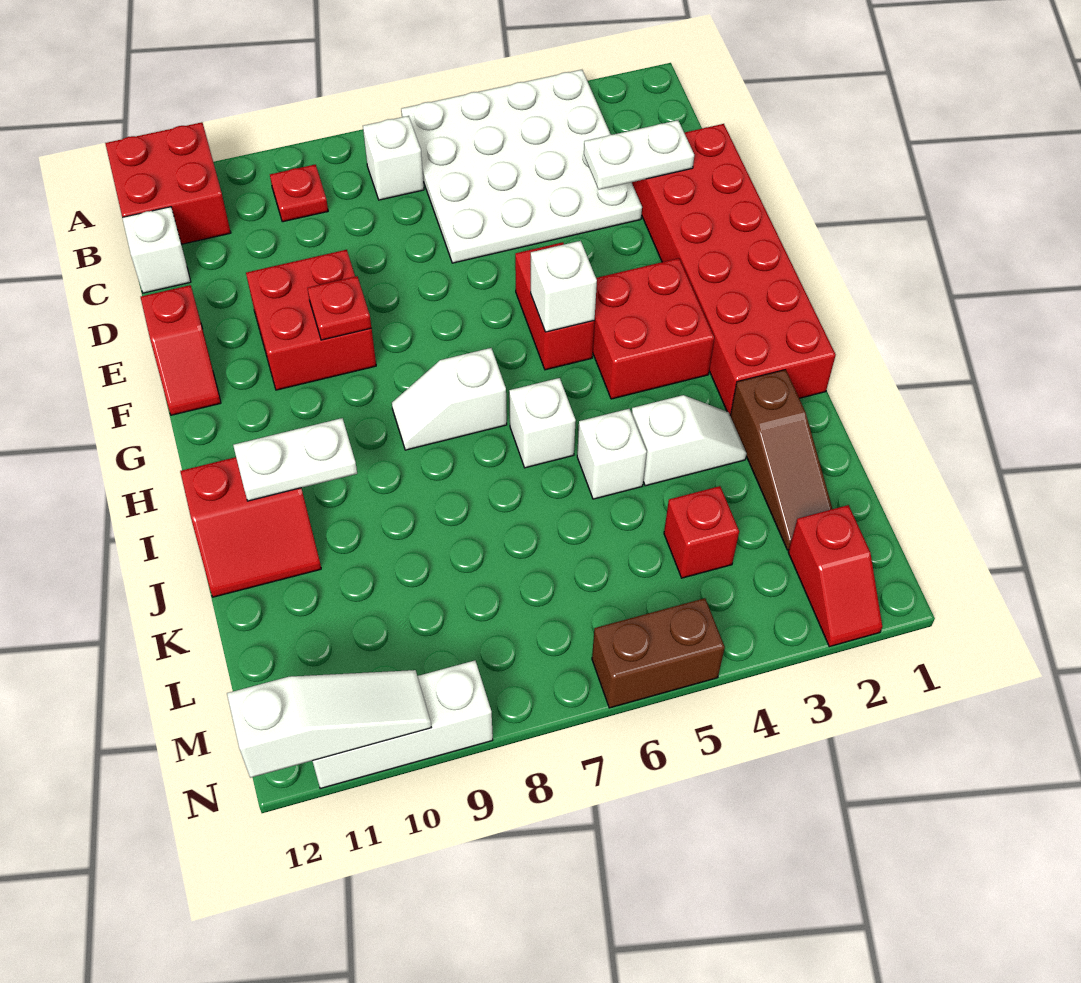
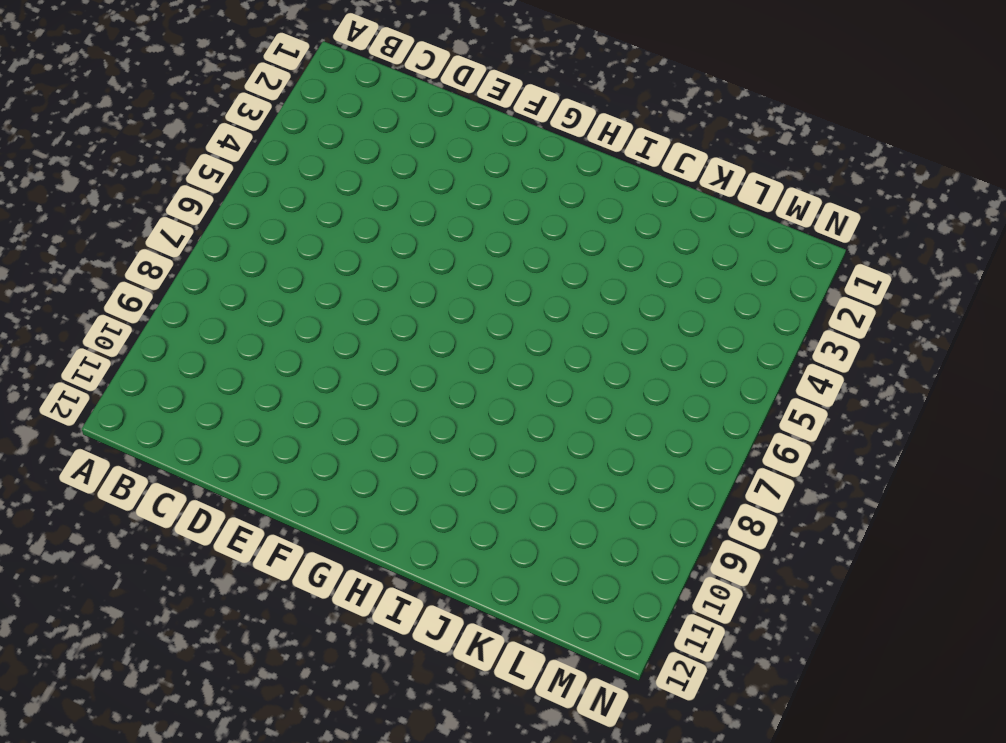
none -> white plate A3:D6 level 1
none -> red brick A11:B12 level 1
none -> white brick B7 level 1

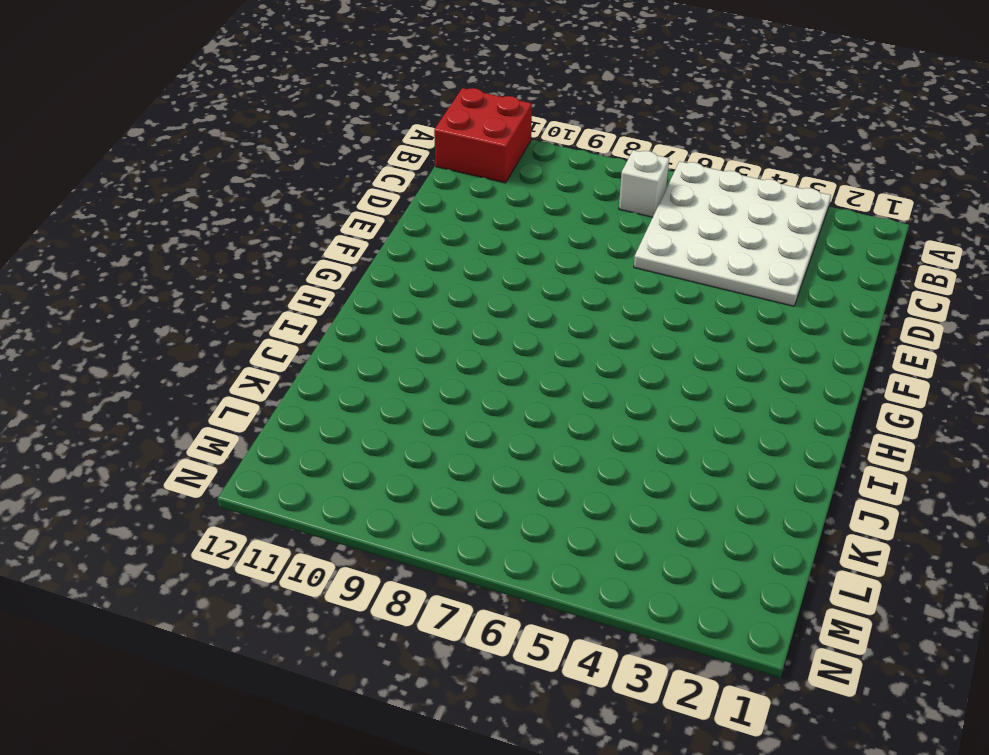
none -> red plate B9 level 1
none -> white brick C12 level 1
none -> red brick D1:I2 level 1

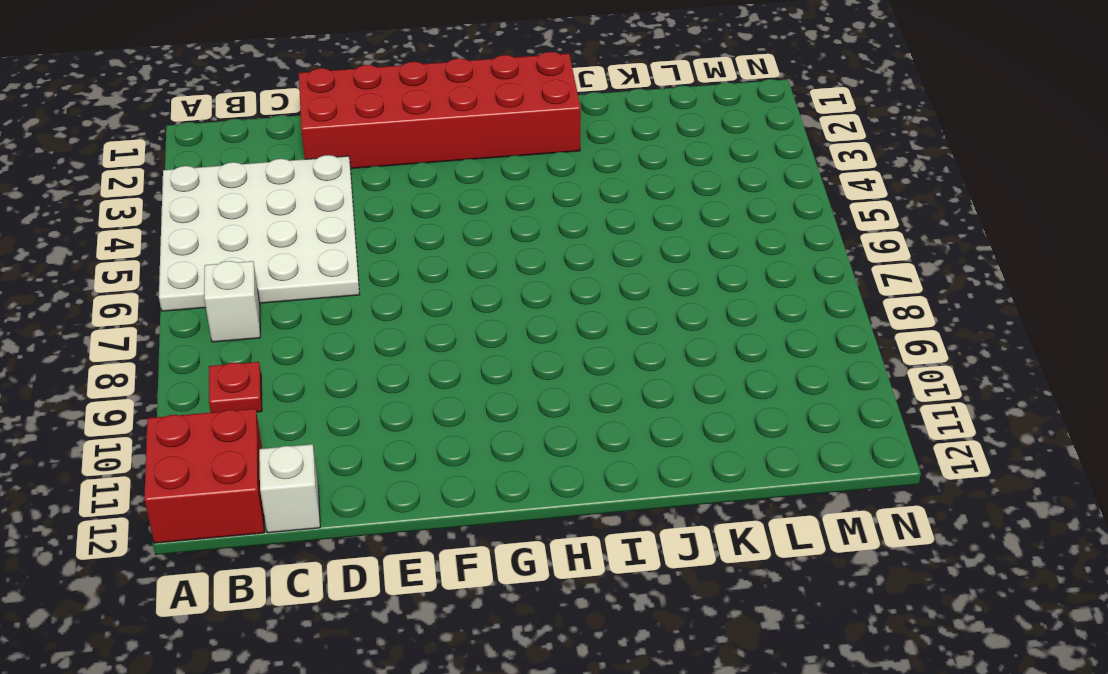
none -> red brick E9:F10 level 1
none -> red slope E12:F12 level 1 top E
none -> red brick F5:G5 level 1

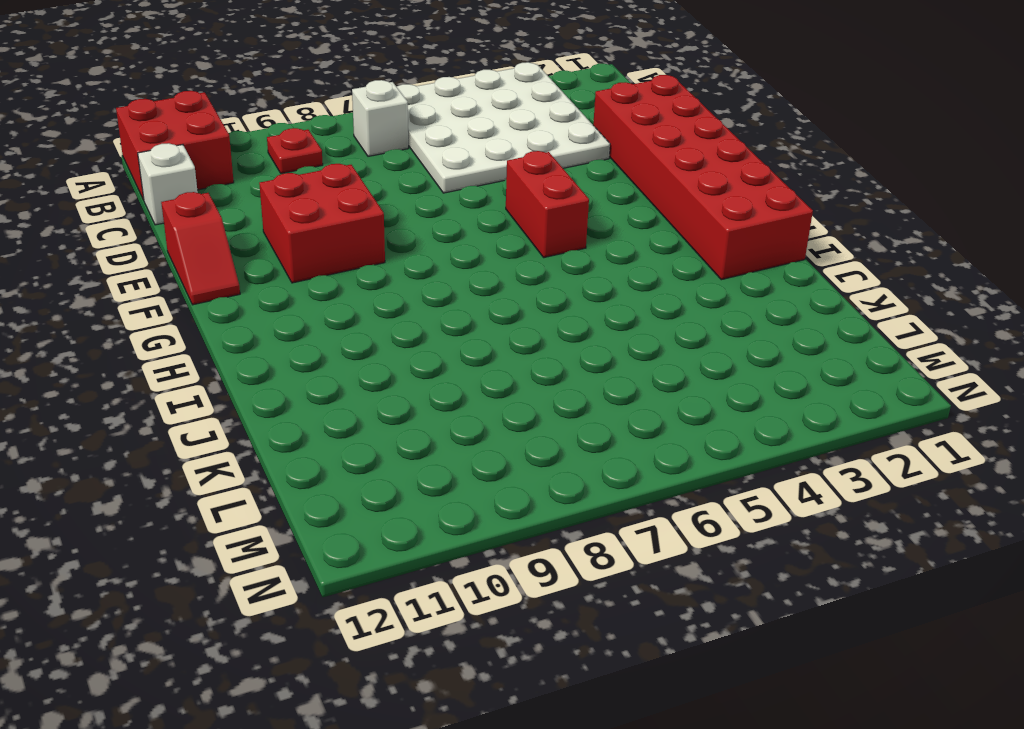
none -> red brick G3:H4 level 1
none -> white slope H7:H8 level 1 top 7
none -> white brick I6 level 1

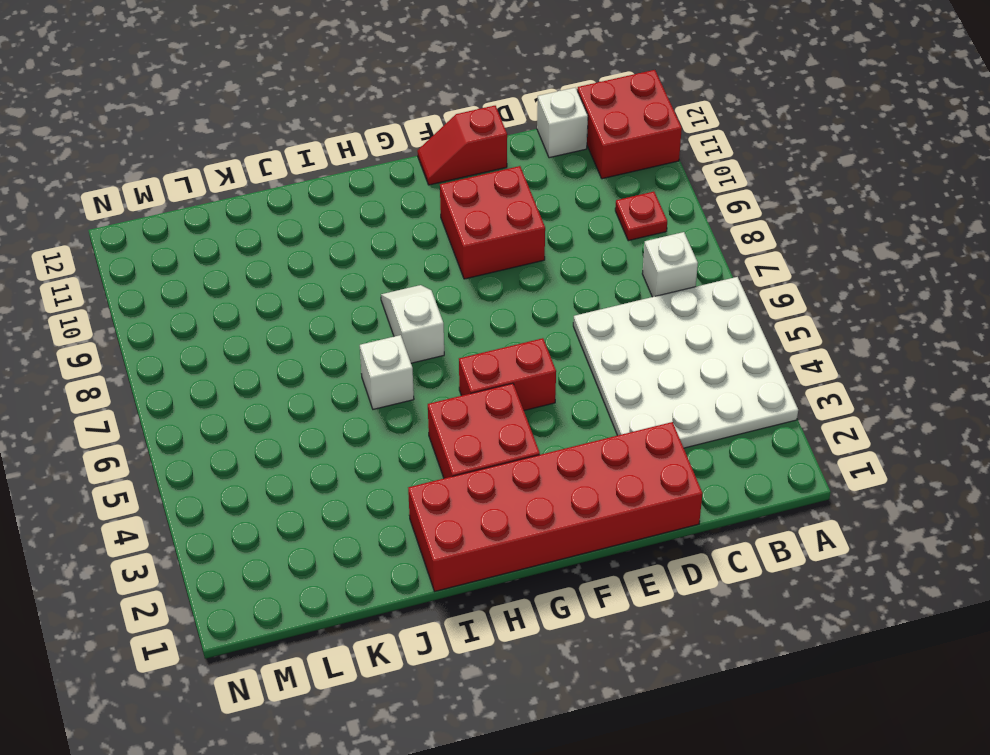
none -> red slope I11:J12 level 1 top I
none -> brown slope J2:L2 level 1 top J
none -> white slope J3:J4 level 1 top 4

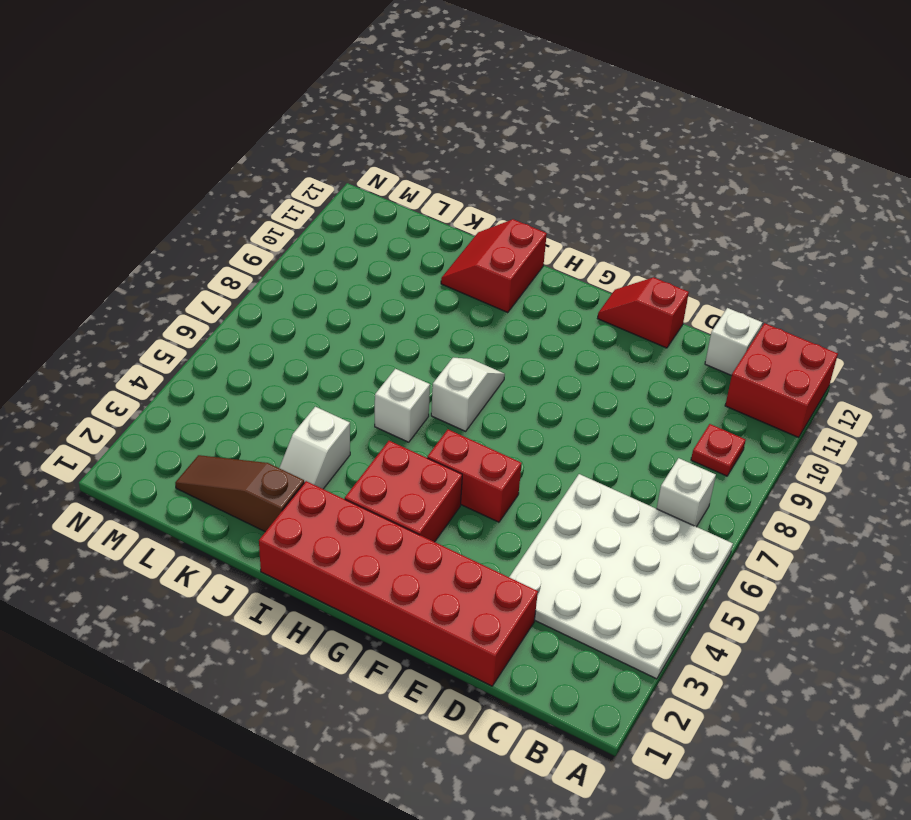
none -> red brick E9:F10 level 1
none -> white brick J5 level 1
none -> red brick L4 level 1

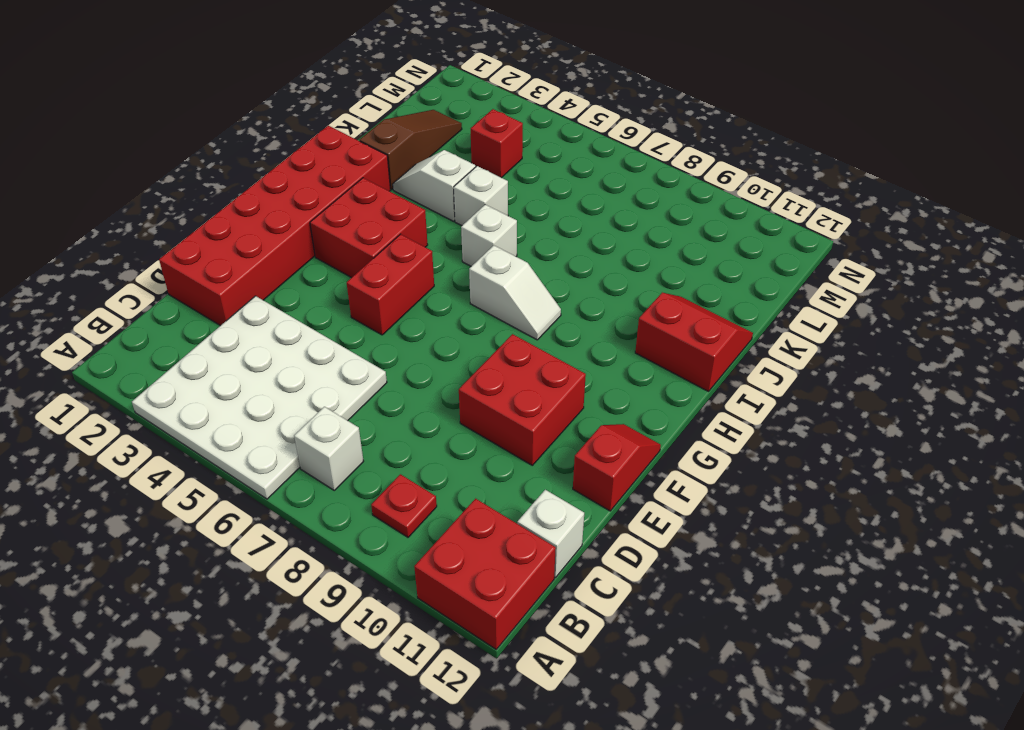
none -> red slope M2:N2 level 1 top M
none -> brown brick N5:N6 level 1
none -> white brick N9:N11 level 1

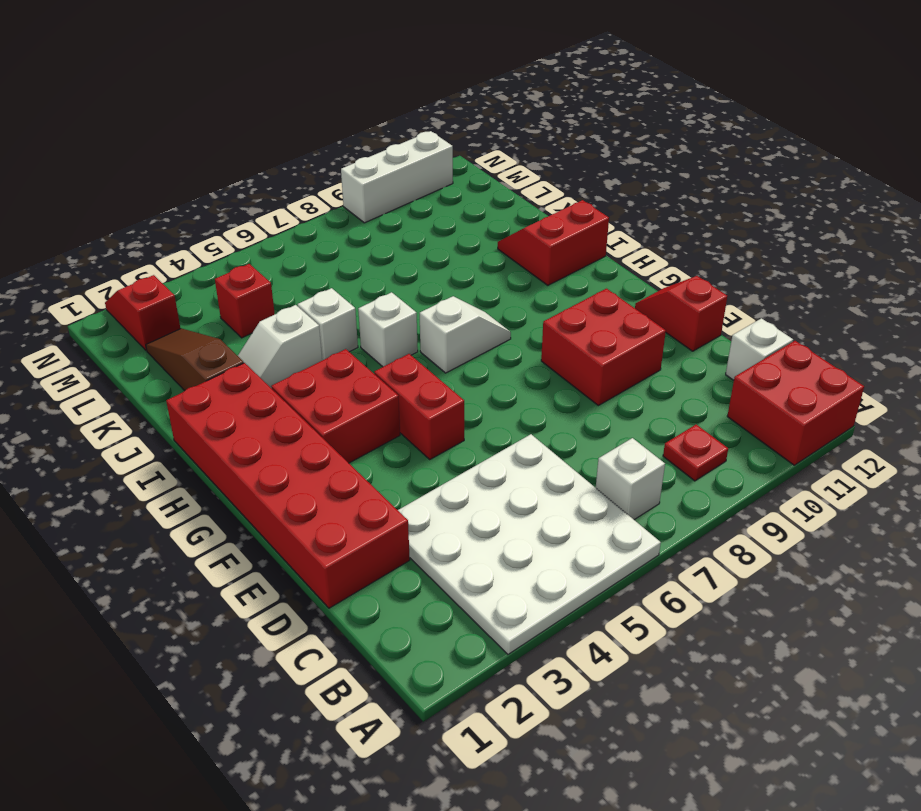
none -> brown brick N5:N6 level 1
none -> white plate D2:D3 level 2
none -> red plate F9 level 2

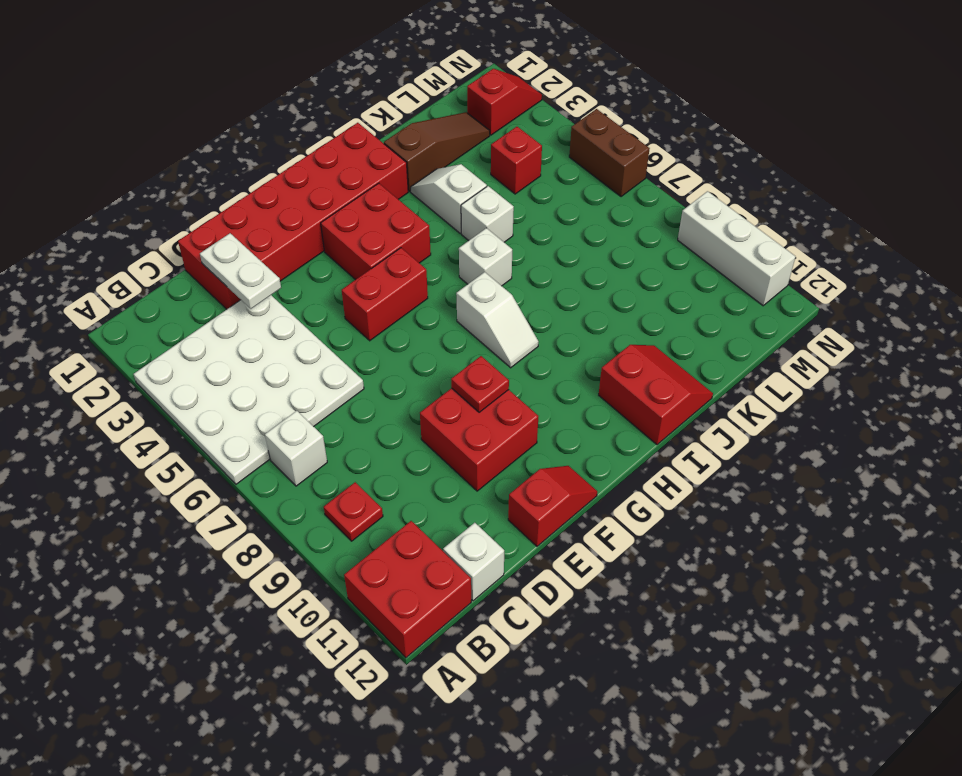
none -> white brick G5 level 2
none -> white plate I10:I11 level 2
none -> white slope N10:N12 level 2 top 12

